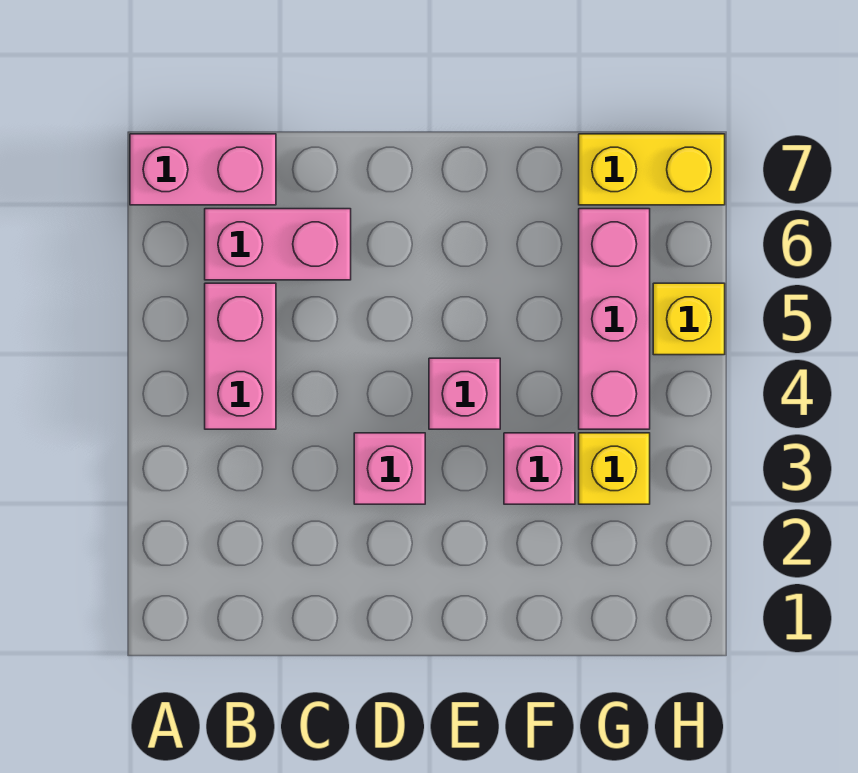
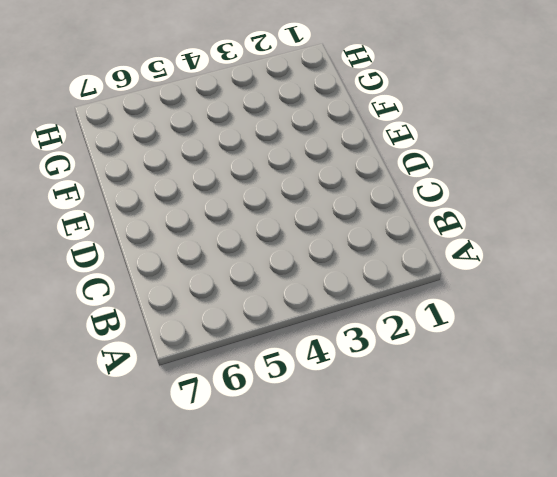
none -> pink brick A7:B7 level 1
none -> pink brick B4:B5 level 1

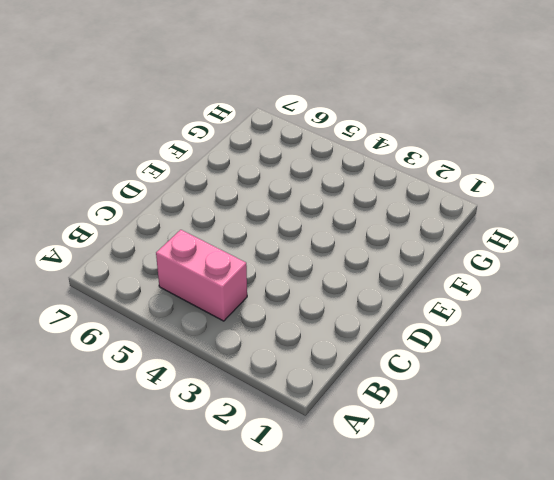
none -> pink brick A7:B7 level 1
none -> pink brick B6:C6 level 1

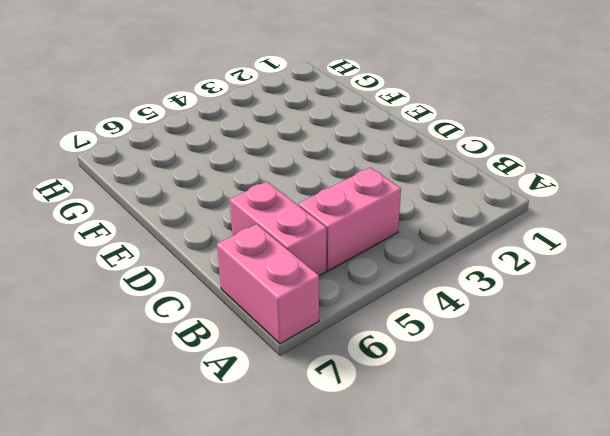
none -> pink brick D3 level 1
none -> pink brick E4 level 1

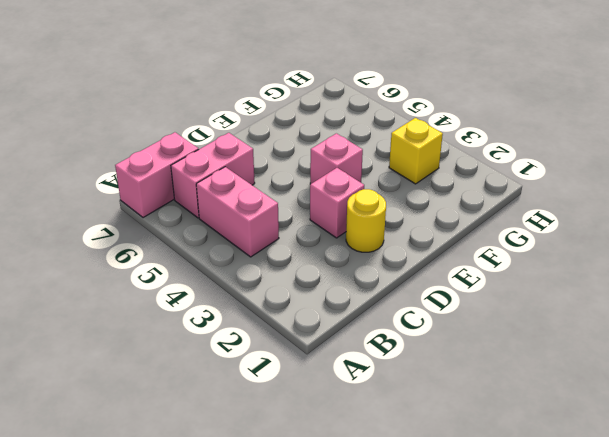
yellow round brick D2 level 1 -> none
none -> pink brick F3 level 1
none -> pink brick G4:G6 level 1

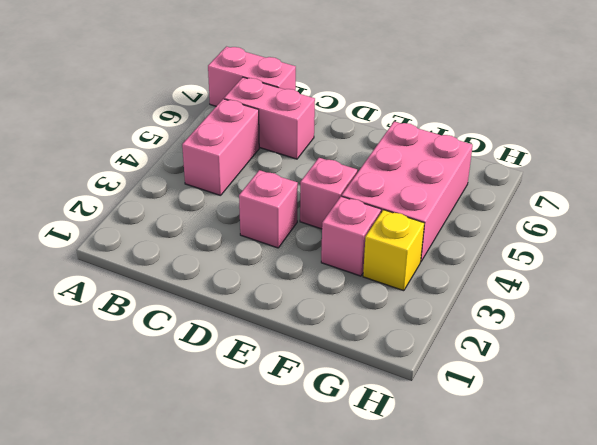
pink brick F4:G6 level 1 -> pink brick G4:G6 level 1
none -> yellow brick G7:H7 level 1
none -> yellow brick H5 level 1

